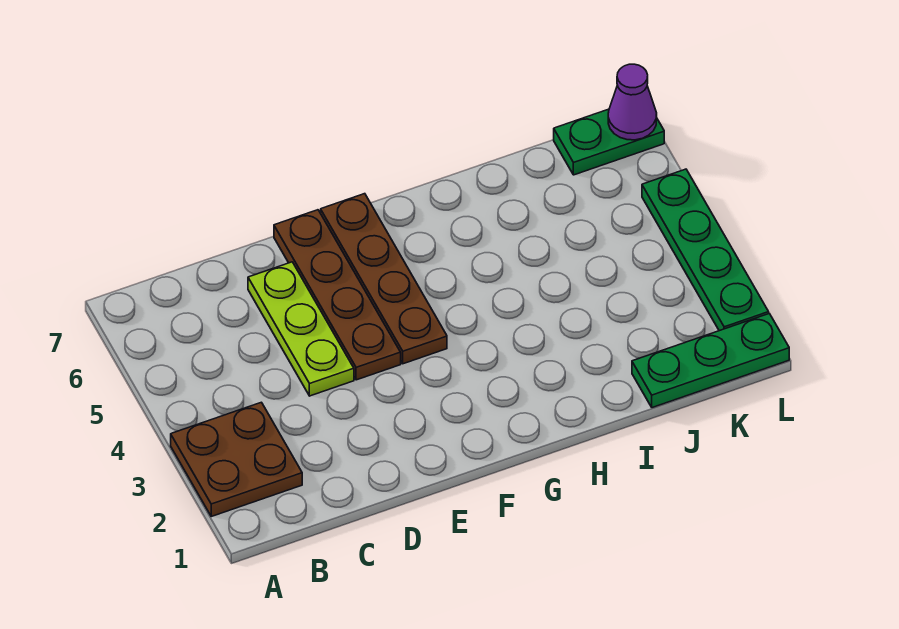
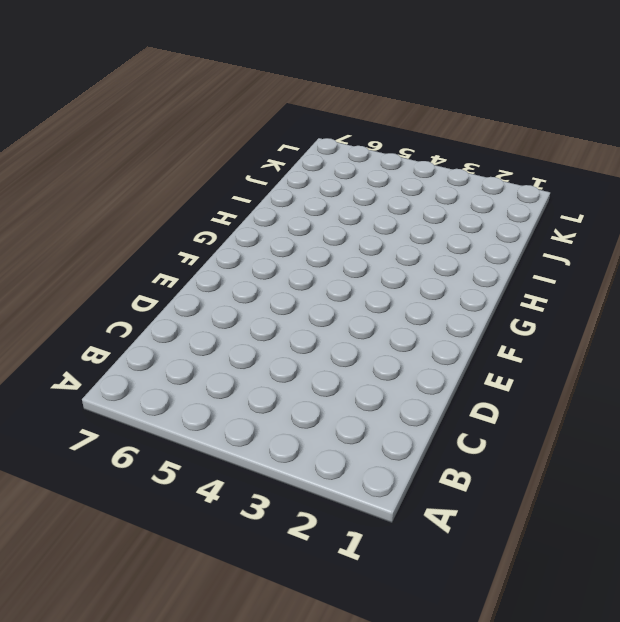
none -> brown plate A2:B3 level 1
none -> lime plate D4:D6 level 1

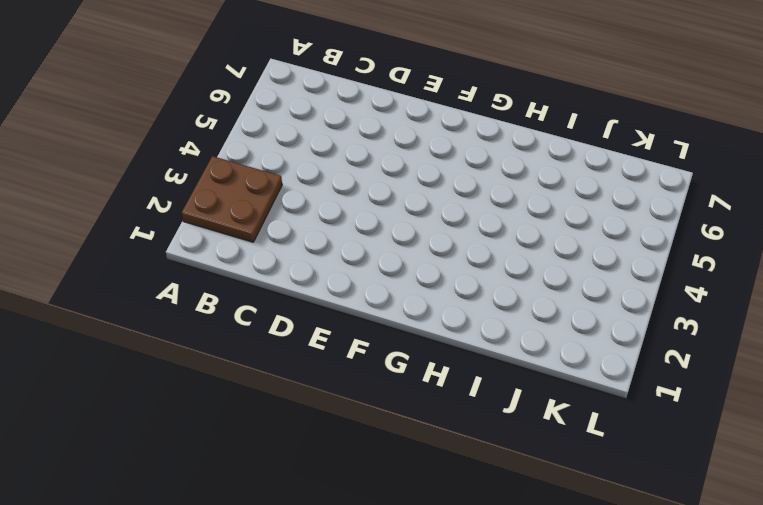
none -> lime plate D4:D6 level 1
none -> brown plate E4:E7 level 1

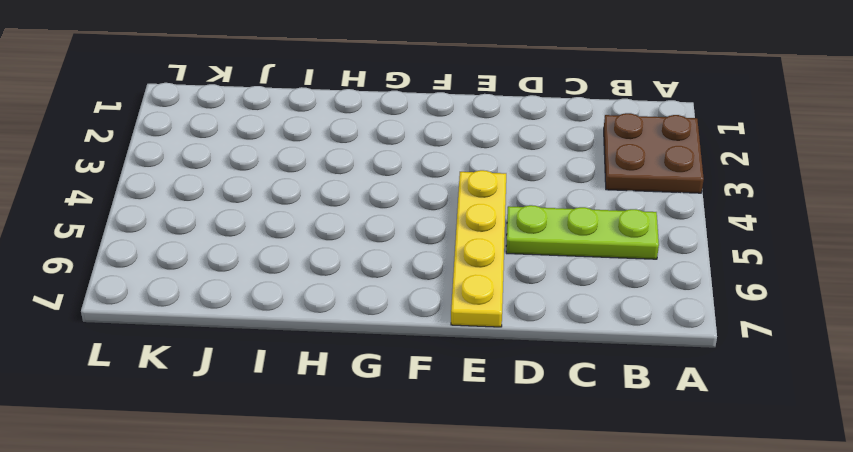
lime plate B5:D5 level 1 -> lime plate D4:D6 level 1
yellow plate E4:E7 level 1 -> brown plate E4:E7 level 1
none -> brown plate F4:F7 level 1
none -> green plate J1:L1 level 1

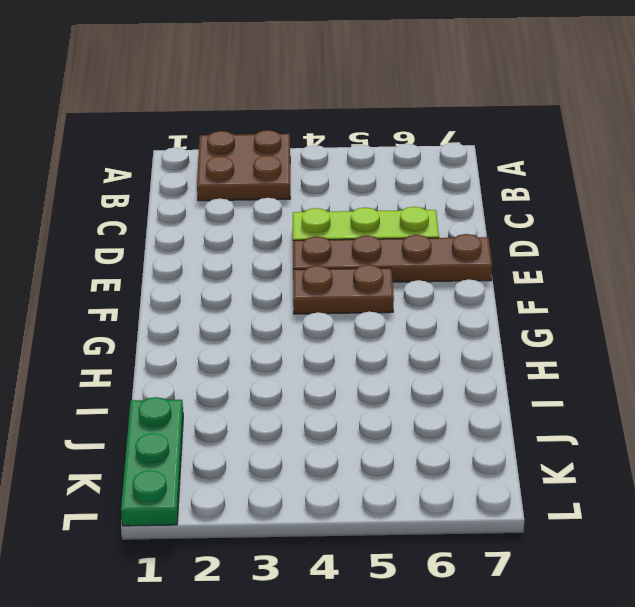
brown plate F4:F5 level 1 -> brown plate F4:F7 level 1
none -> green plate K7:L7 level 1
none -> green plate L2:L5 level 1

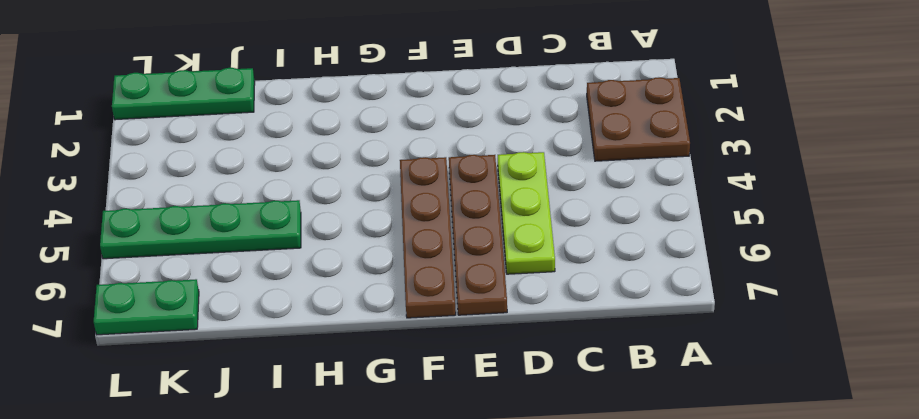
green plate I5:L5 level 1 -> green plate L2:L5 level 1
none -> purple cone L7 level 2

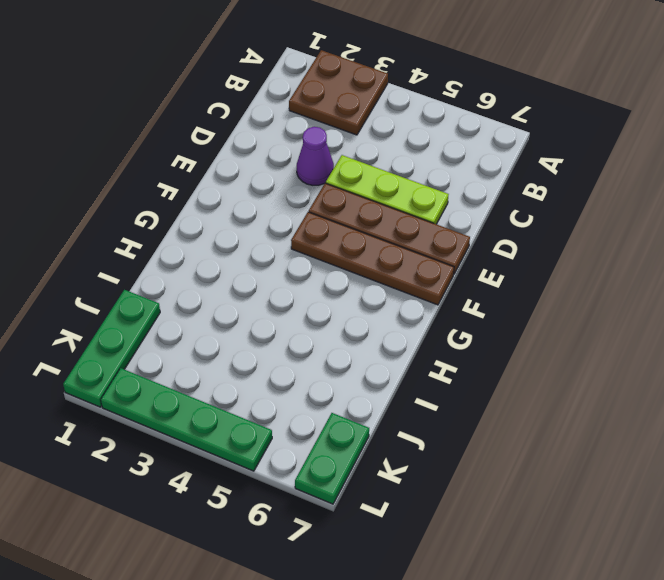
purple cone D3 level 1 -> purple cone L7 level 2

